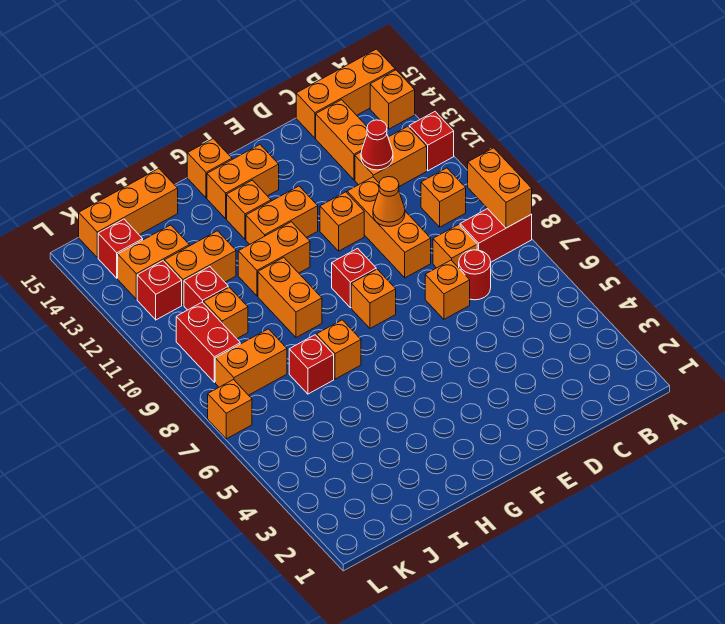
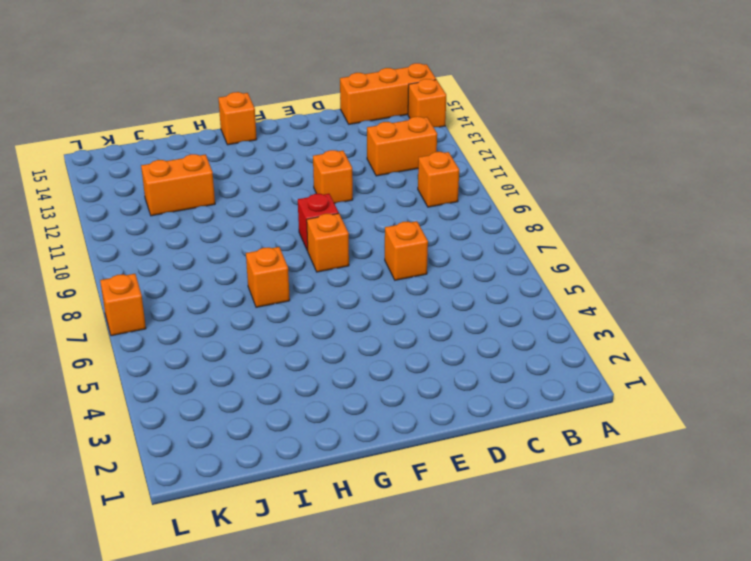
none -> red brick A8:B8 level 1
none -> red brick A12 level 1
none -> red round brick C7 level 1
none -> orange brick C8 level 1

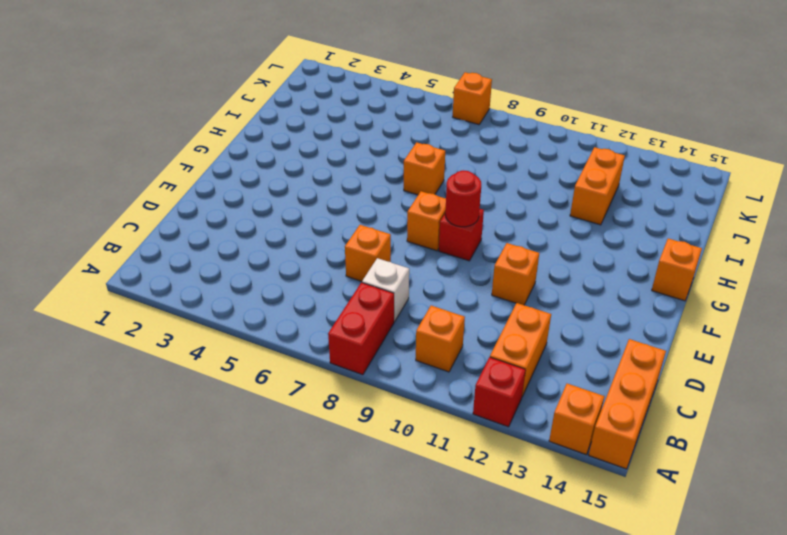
white brick C8 level 1 -> orange brick C8 level 1
red round brick F9 level 2 -> red round brick C7 level 1
none -> orange brick C13:C14 level 1
none -> orange brick D9:D11 level 1
none -> orange brick F12:G12 level 1
none -> orange brick F14:G14 level 1

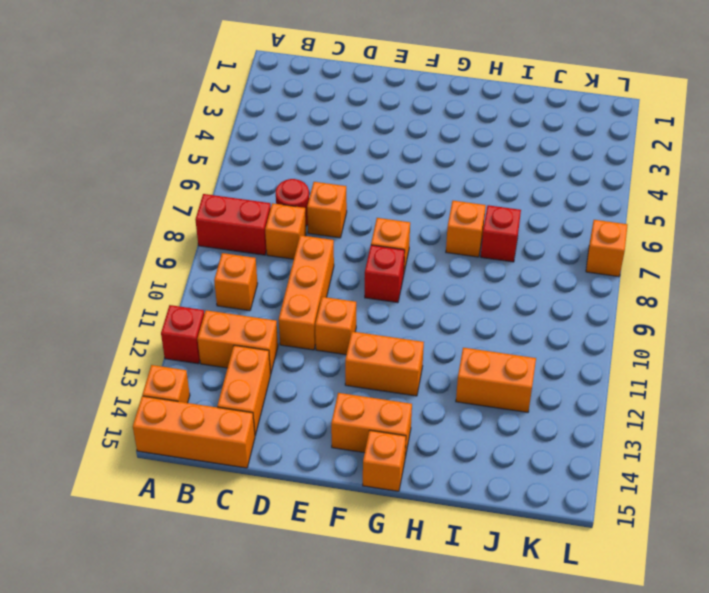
none -> orange brick G11:H11 level 1
none -> orange brick G13 level 1
none -> orange brick H9:H10 level 1
none -> orange brick I15:K15 level 1

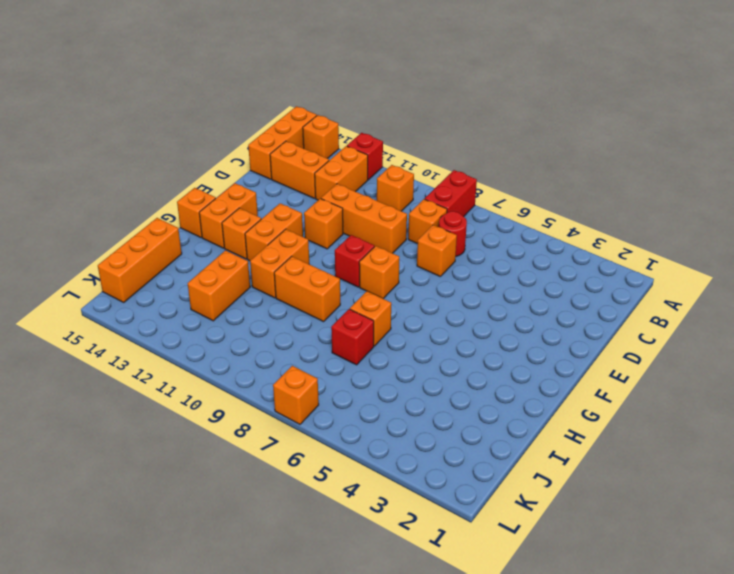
none -> orange brick J8:K8 level 1
none -> orange brick J10 level 1
none -> red brick J11 level 1
none -> orange brick J13:K13 level 1

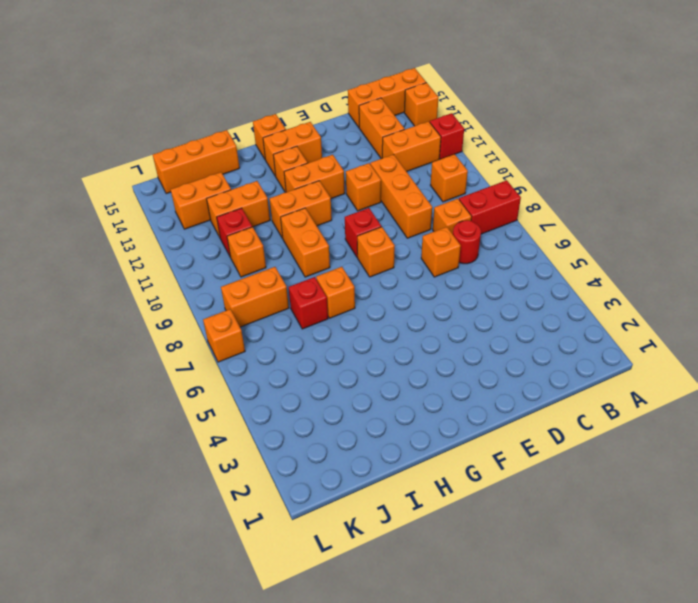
none -> red brick K9:K10 level 1
none -> red brick K12 level 1
none -> red brick K14 level 1
none -> orange brick A8:A9 level 2

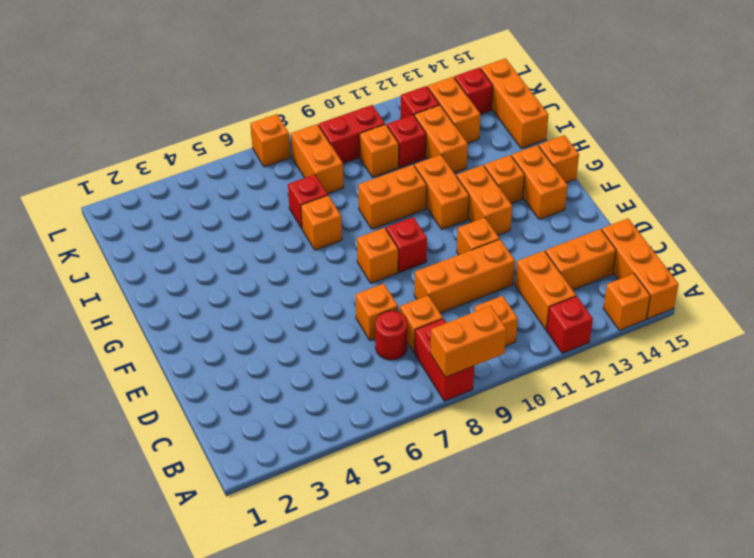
none -> red cone C12 level 2
none -> orange cone D10 level 2

